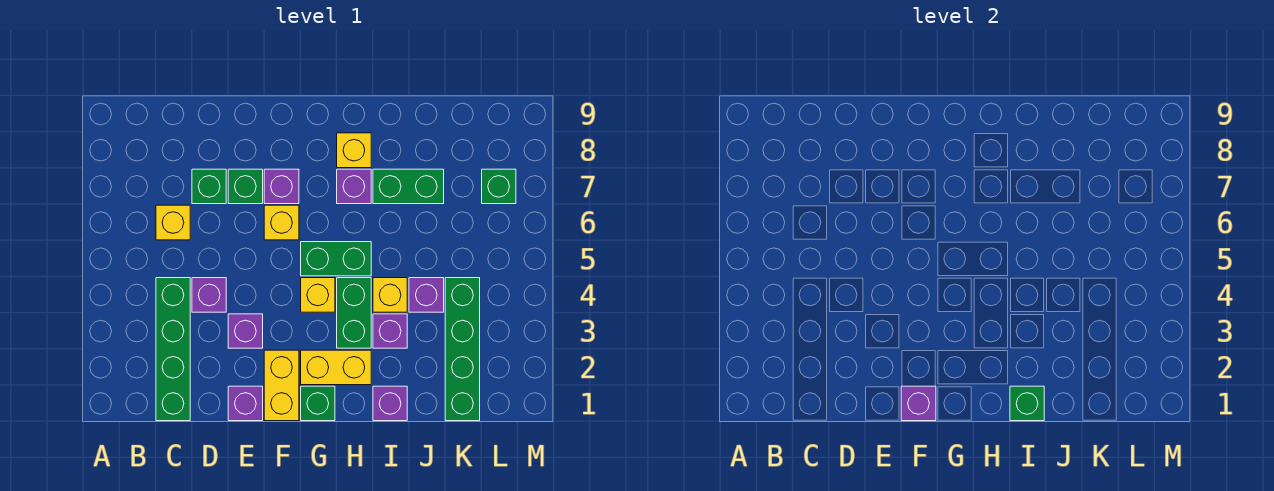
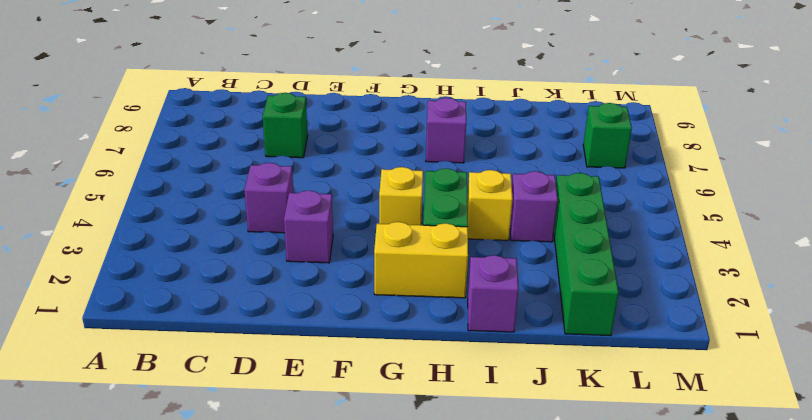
none -> green brick C1:C4 level 1
none -> yellow brick C6 level 1
none -> purple brick E1 level 1

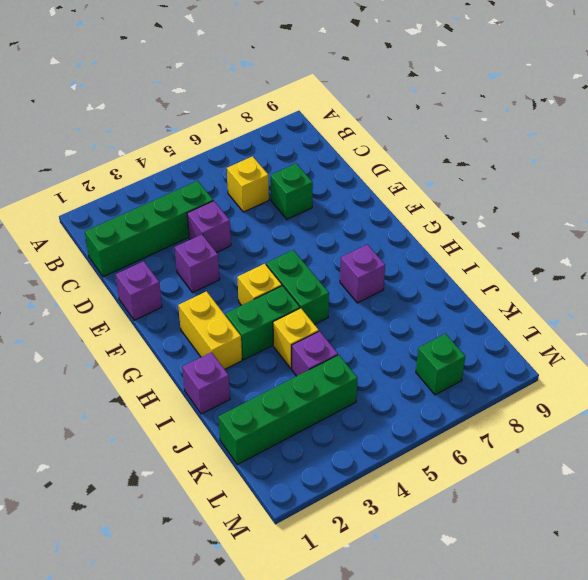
none -> green brick E7 level 1
none -> yellow brick F1:F2 level 1
none -> yellow brick F6 level 1

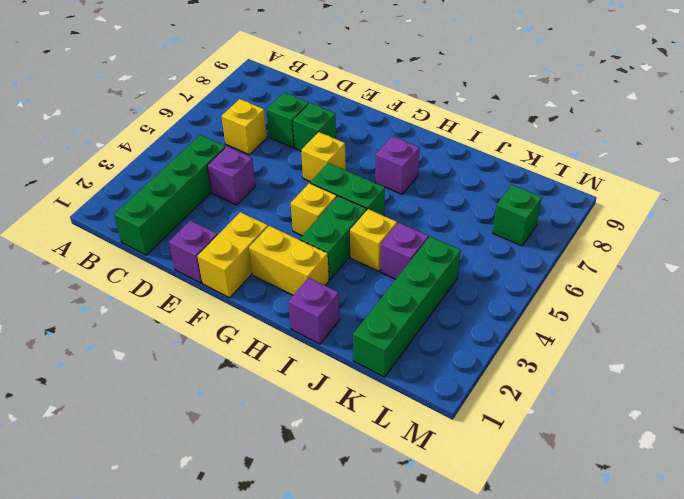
none -> purple brick E3 level 1
none -> purple brick F7 level 1
none -> green brick G1 level 1

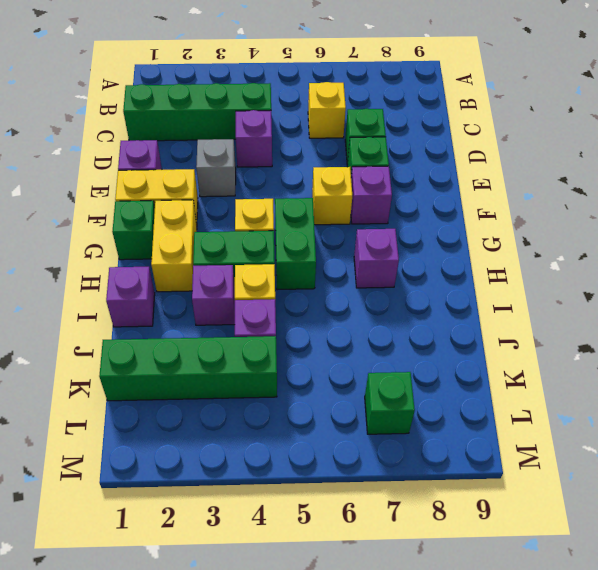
grey brick E3 level 1 -> purple brick E3 level 1
none -> yellow brick H8 level 1
none -> green brick I7:J7 level 1
none -> purple brick F1 level 2

